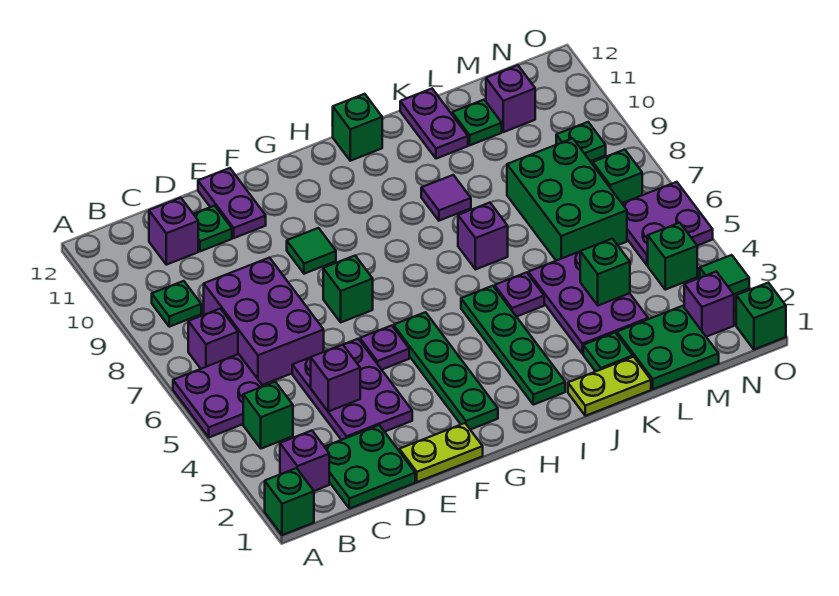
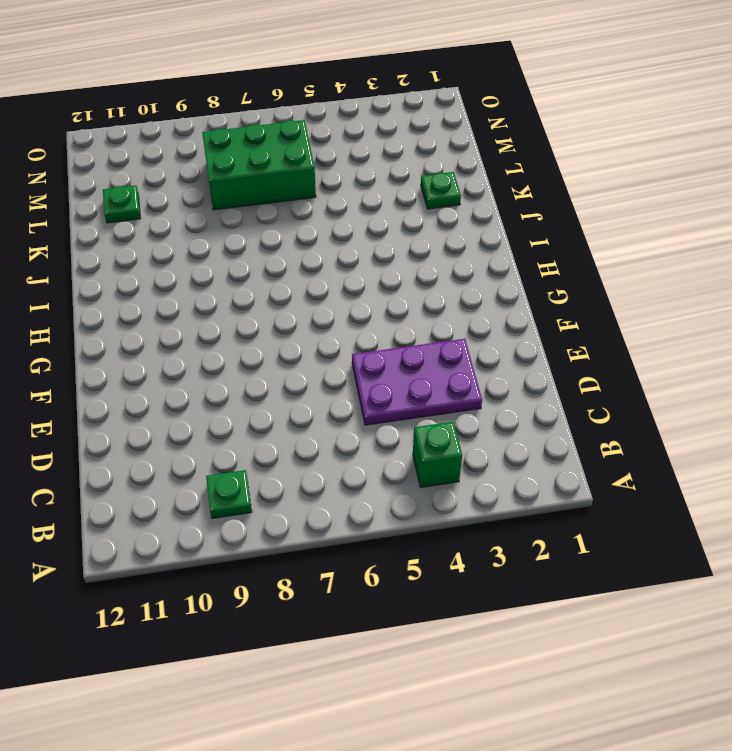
none -> green brick A1 level 1
none -> purple plate A5:B6 level 1
none -> purple brick B2 level 1
none -> purple brick B7 level 1

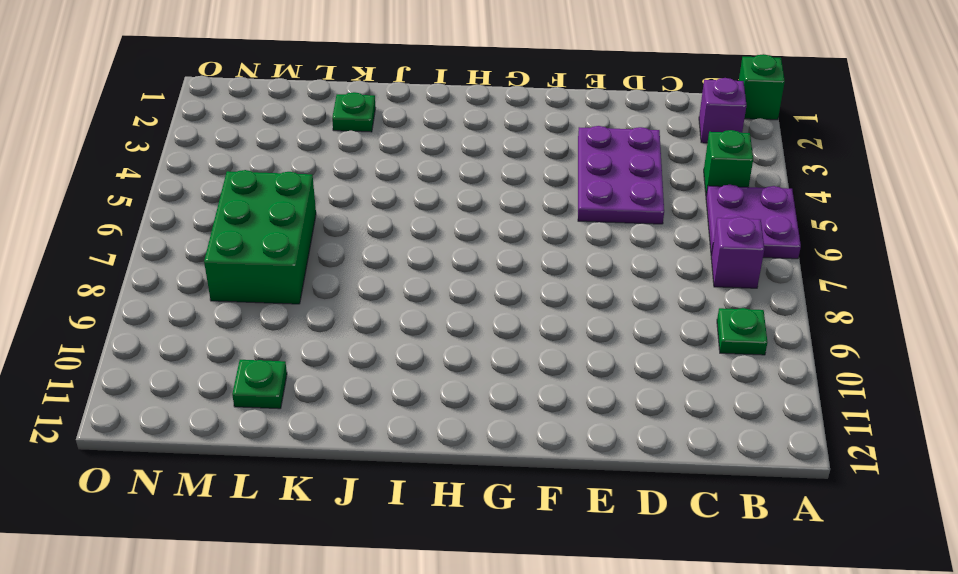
none -> green plate C1:D2 level 1
none -> purple brick C6:D8 level 1
none -> purple brick C11 level 1
none -> green plate D11 level 1

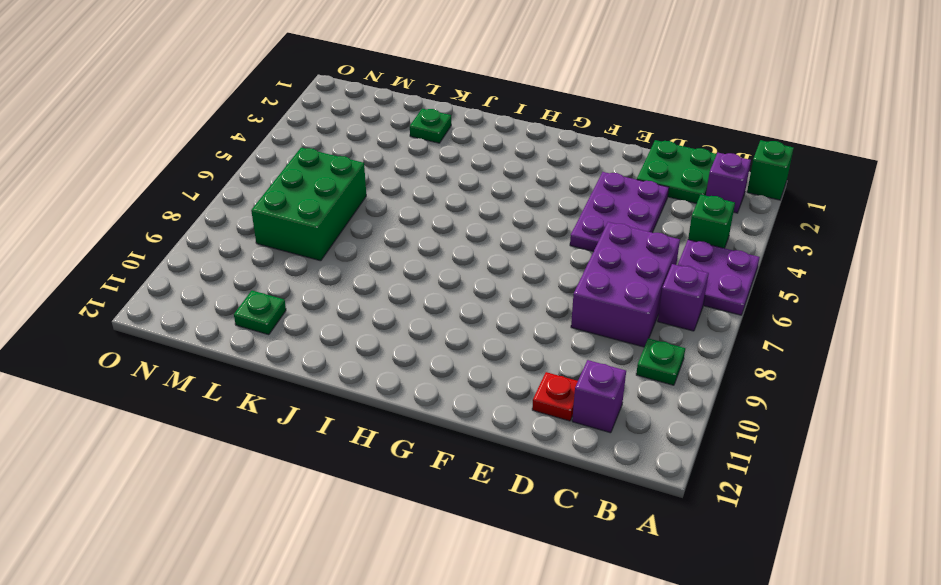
red plate D11 level 1 -> green plate D11 level 1
none -> lime plate E1:F1 level 1
none -> purple plate E11:E12 level 1
none -> purple plate F5 level 1
none -> green brick F7 level 1

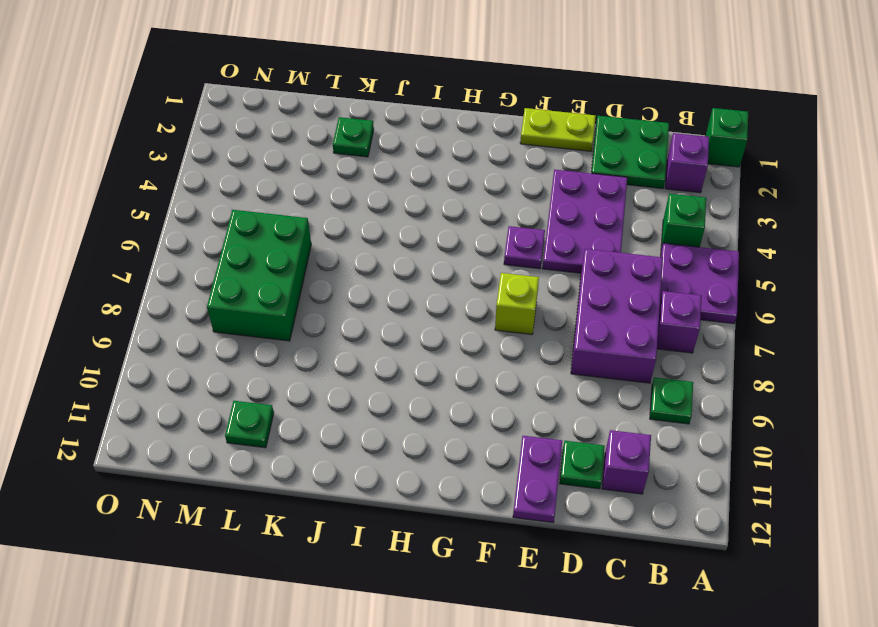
lime brick F7 level 1 -> green brick F7 level 1
none -> green tile F9 level 1
none -> green plate G2:G5 level 1
none -> green plate I2:I5 level 1
none -> green brick I12 level 1

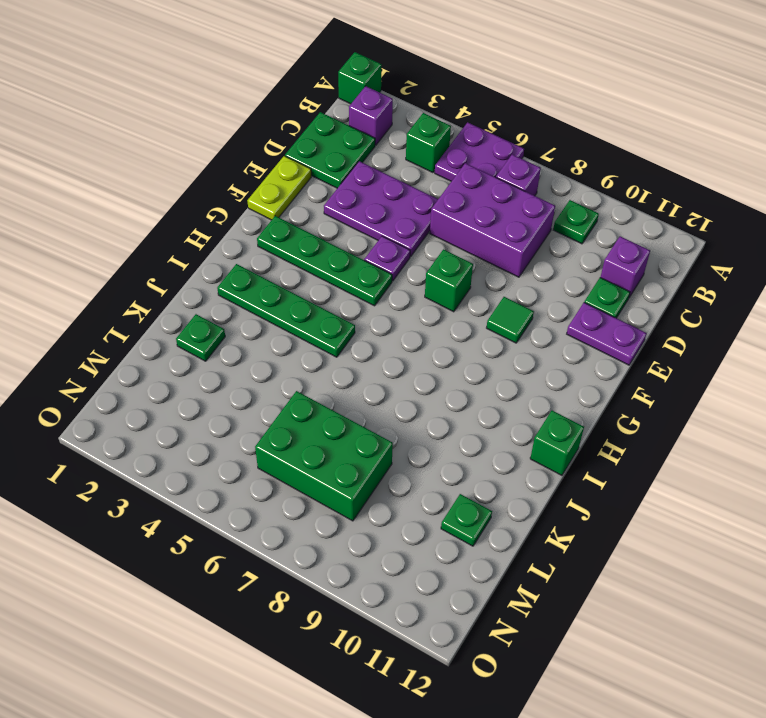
none -> lime plate J1:K1 level 1
none -> purple plate J5 level 1
none -> purple brick J7 level 1
none -> purple tile J9 level 1

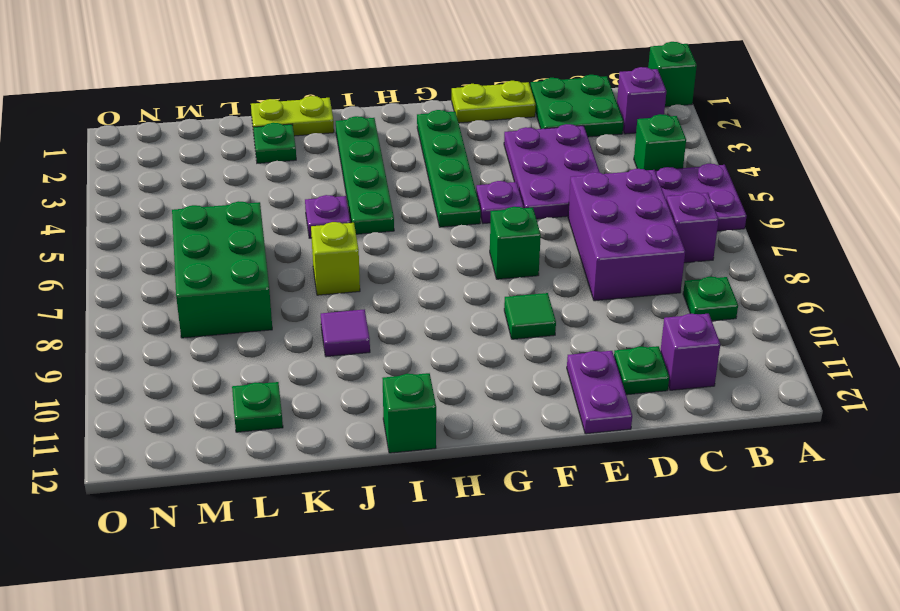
lime brick J7 level 1 -> purple brick J7 level 1
none -> purple plate K3:L5 level 1
none -> purple plate K11:K12 level 1
none -> green plate L1:M2 level 1
none -> purple brick M11 level 1

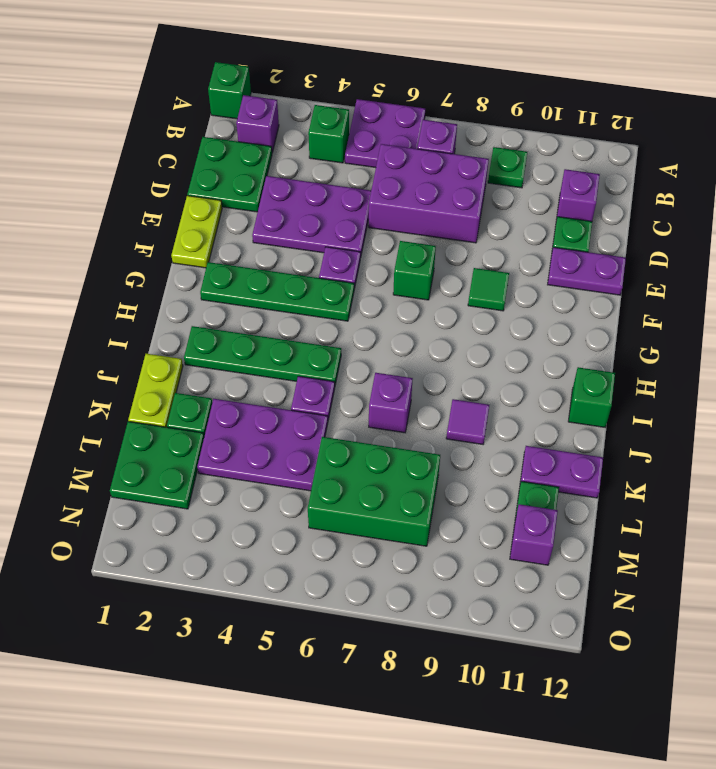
none -> purple brick N2 level 1
none -> green brick N4 level 1
none -> purple plate N5:O6 level 1
none -> green brick N7 level 1

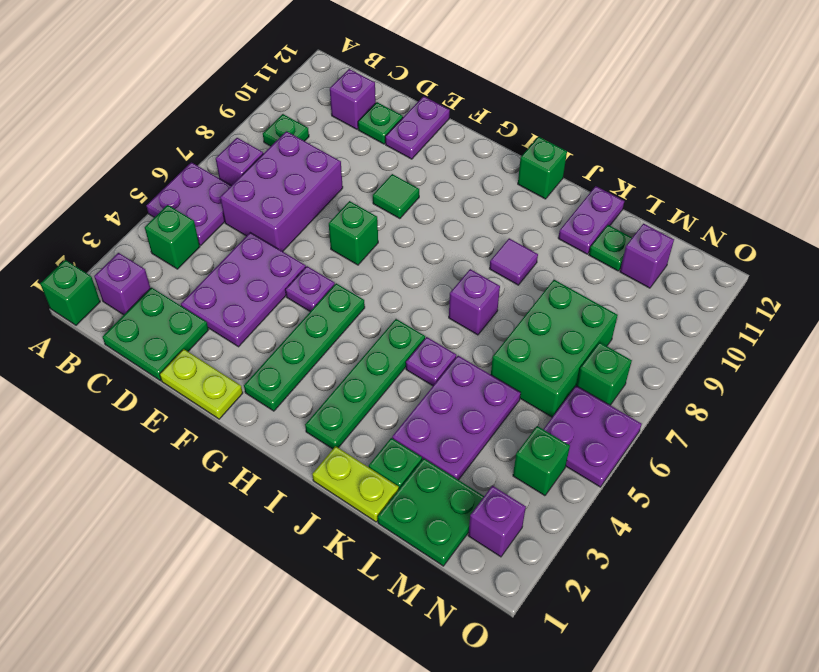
none -> green plate N9 level 1
none -> green brick O1 level 1
none -> green tile O3 level 1
none -> purple brick D4 level 2

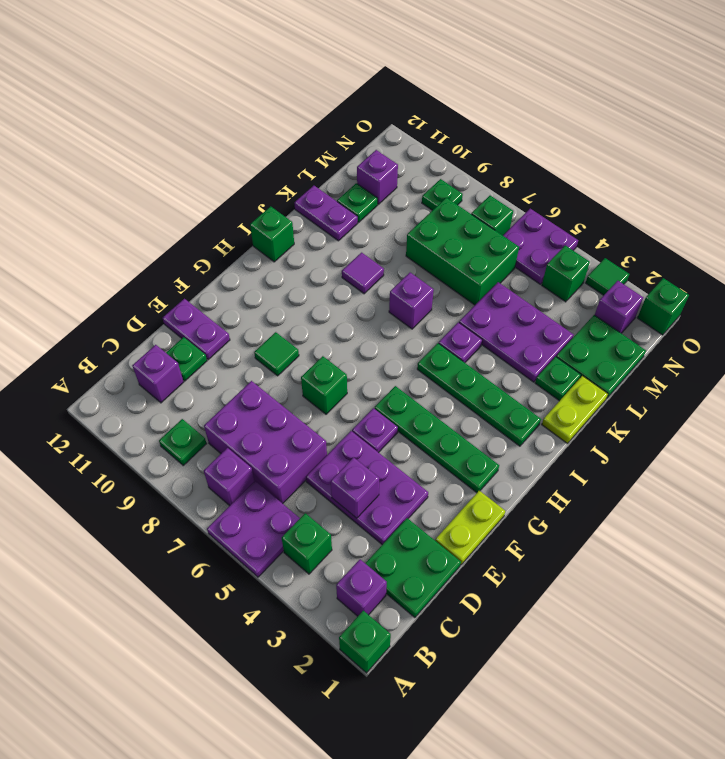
none -> green brick L4 level 2

